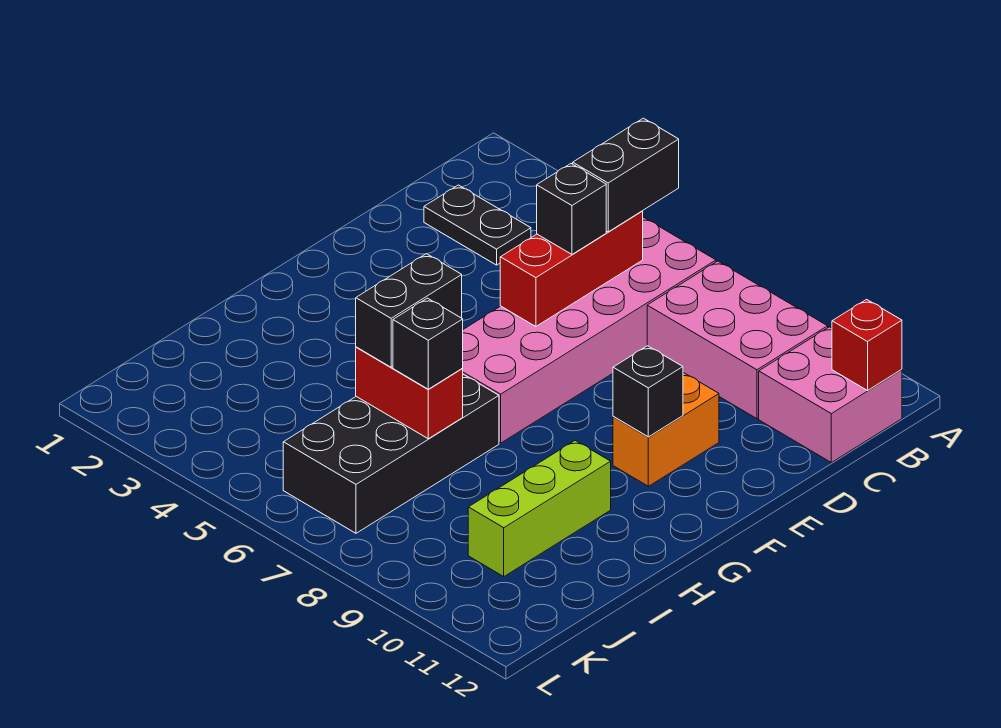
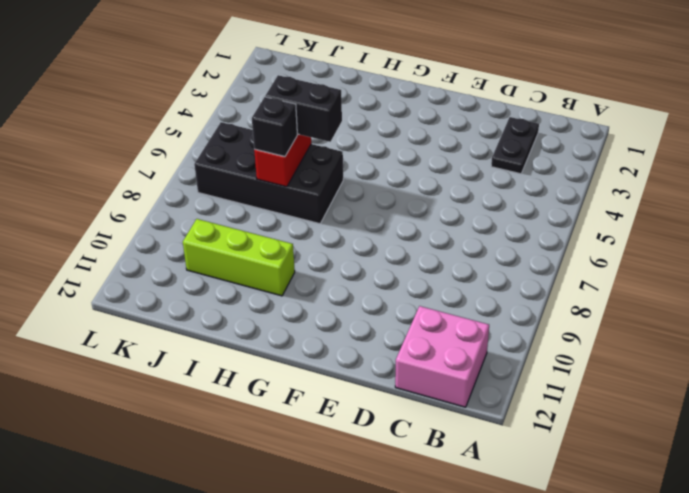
none -> pink brick B6:G7 level 1
none -> pink brick B8:C10 level 1
none -> orange brick E10:F10 level 1

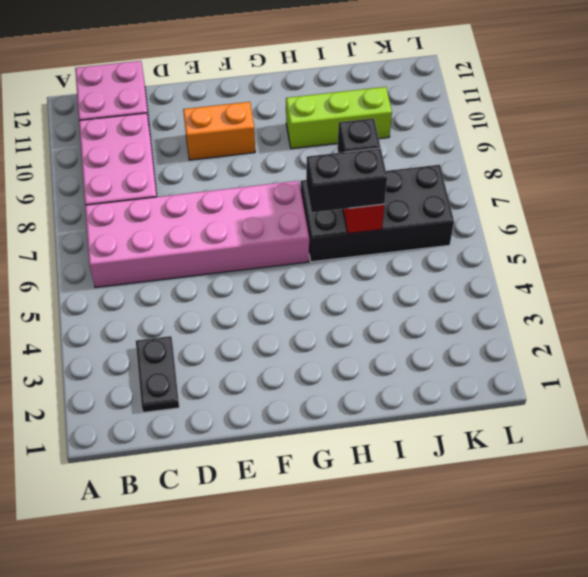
none -> red brick B12 level 2
none -> red brick C6:E6 level 2
none -> black brick F10 level 2

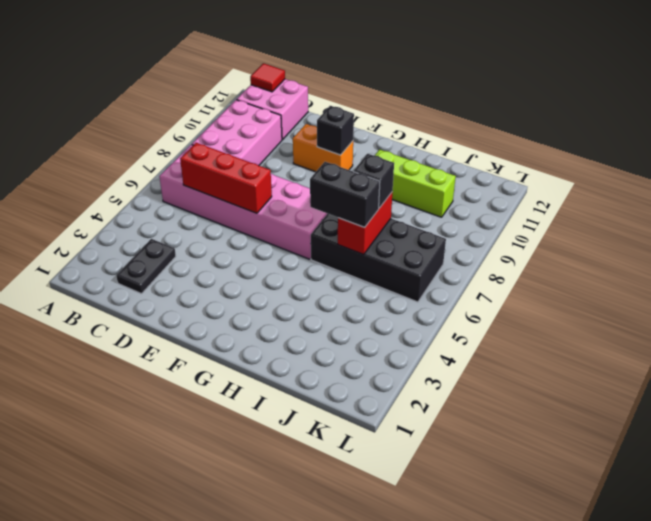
red tile B12 level 2 -> red brick B12 level 2
none -> black brick B6:C6 level 3
none -> black brick D6 level 3

